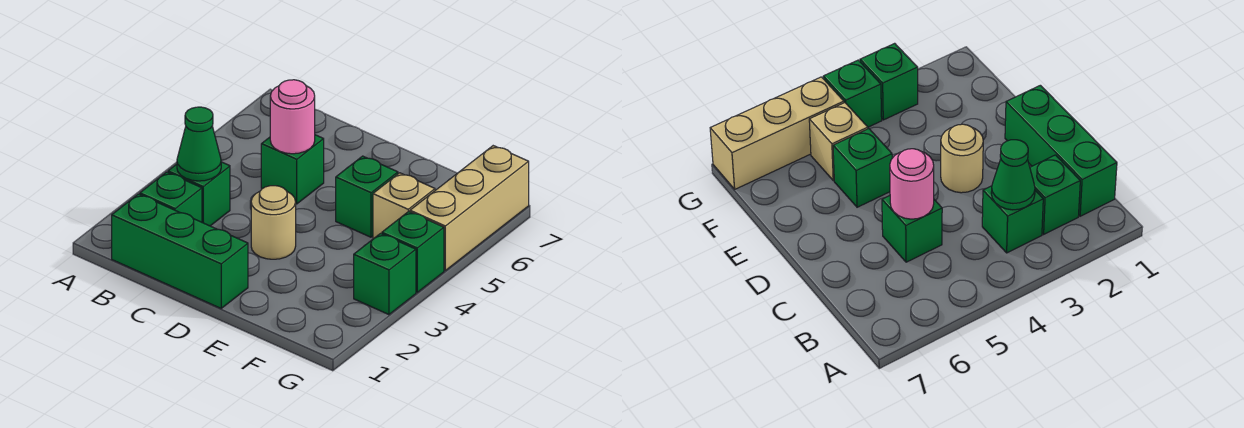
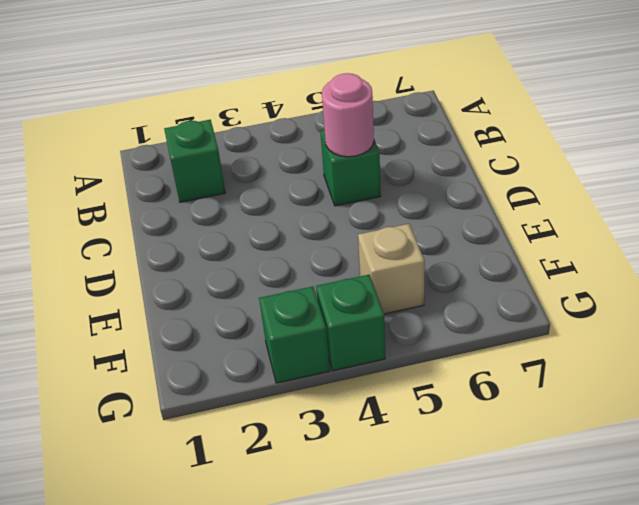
none -> green brick B1:D1 level 1
none -> green brick B3 level 1
none -> tan round brick D3 level 1

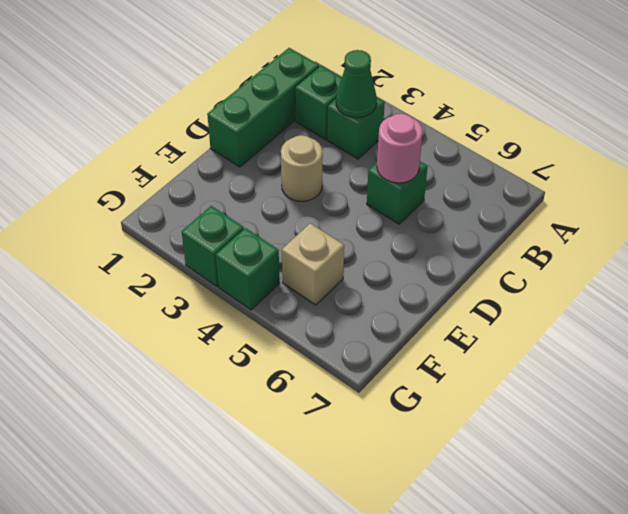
none -> green brick E5 level 1
none -> tan brick G5:G7 level 1

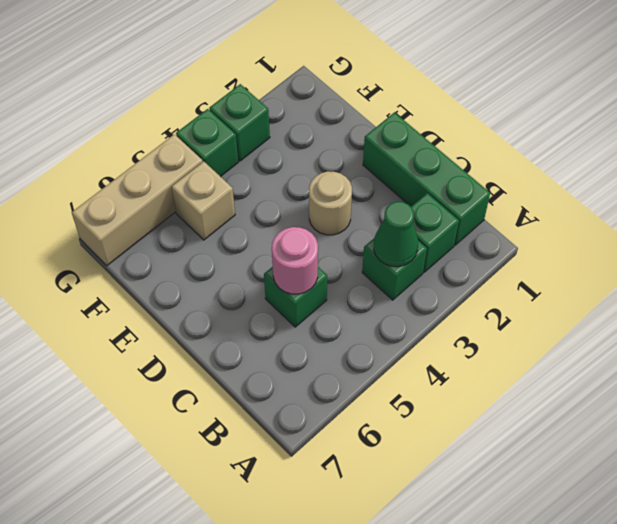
none -> green brick E5 level 1

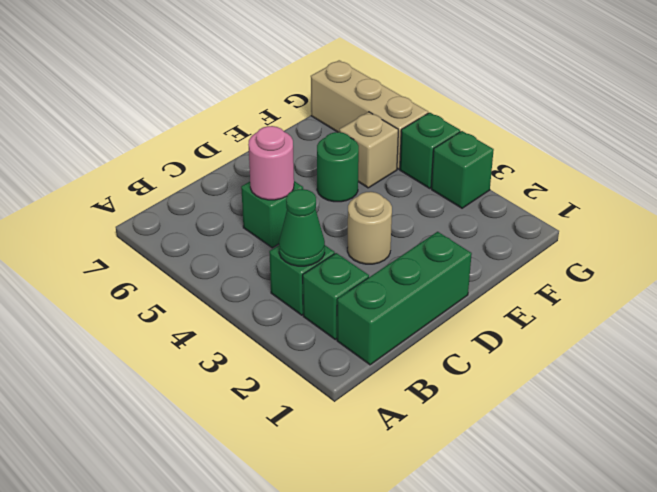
green round brick E5 level 1 -> green brick E5 level 1

